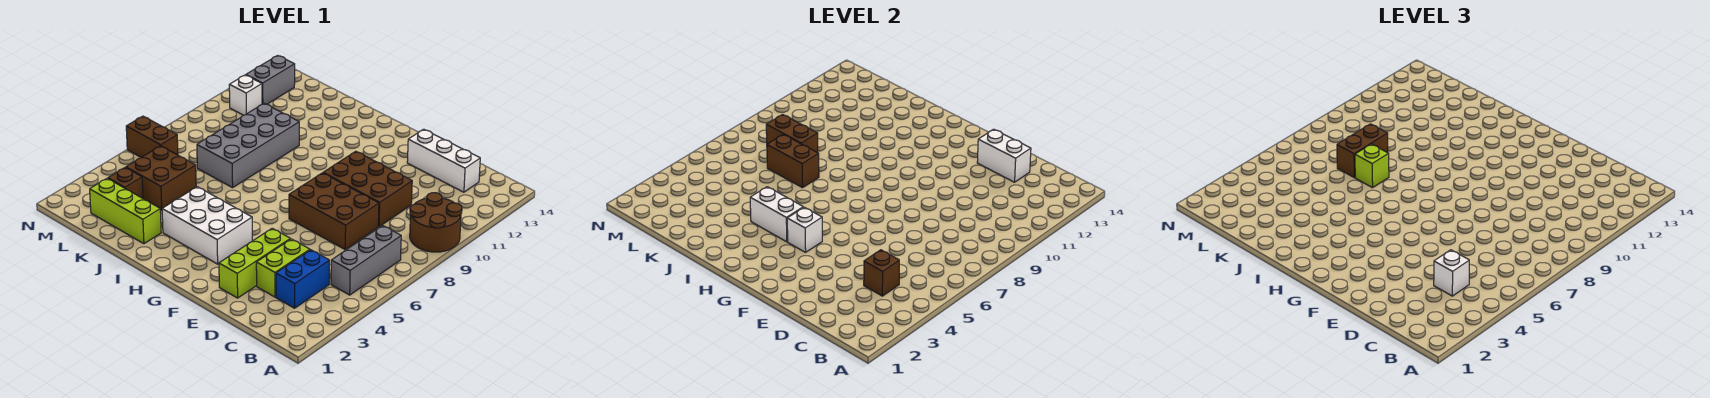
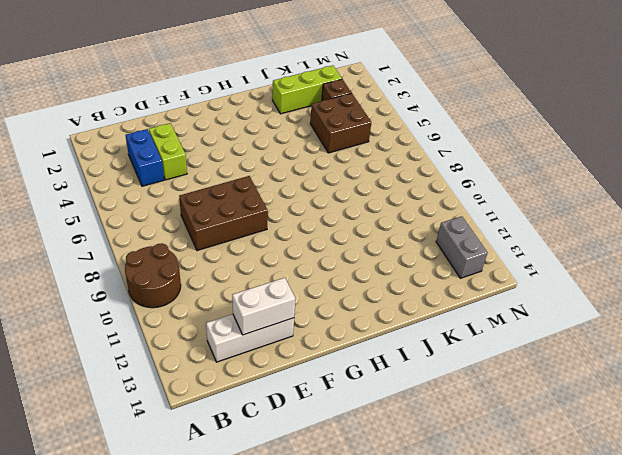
none -> grey brick B5:B7 level 1
none -> brown brick D9:F10 level 1
none -> lime brick E2:E4 level 1

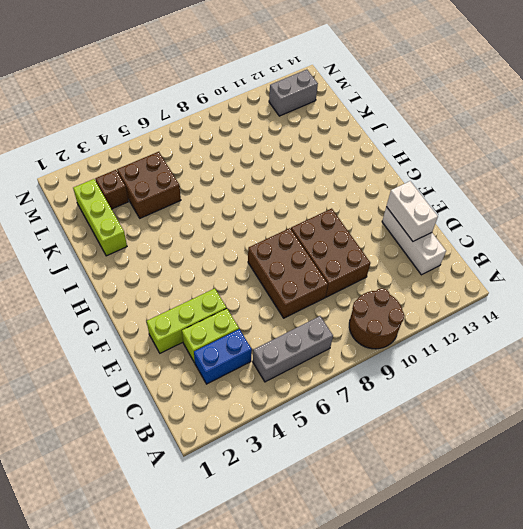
none -> white brick G3:I4 level 1
none -> grey brick J7:K10 level 1
none -> brown brick M6:N6 level 1

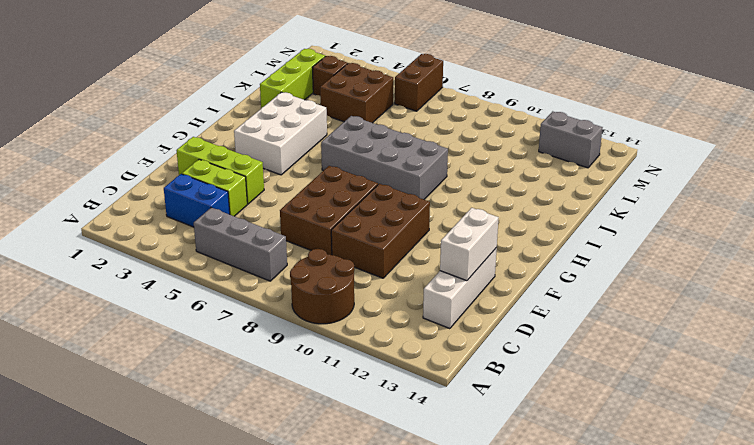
grey brick H6:I9 level 1 -> grey brick J7:K10 level 1
none -> white brick M11 level 1
none -> brown brick C4 level 2
none -> white brick G4 level 2

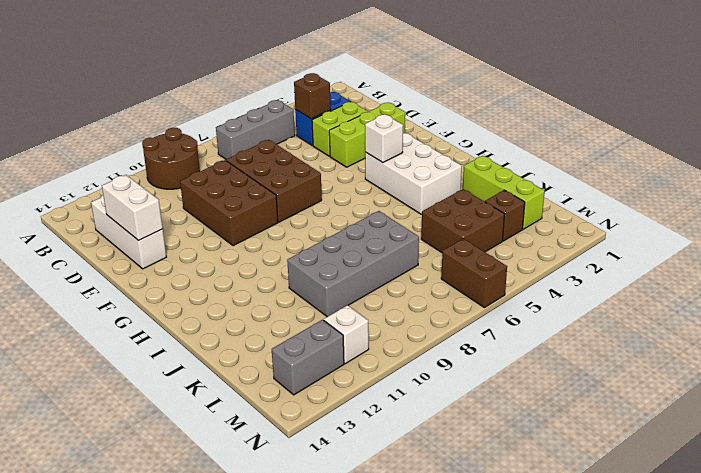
none -> white brick H4:I4 level 2
none -> brown brick J7:K7 level 2
none -> brown brick K8:L8 level 2

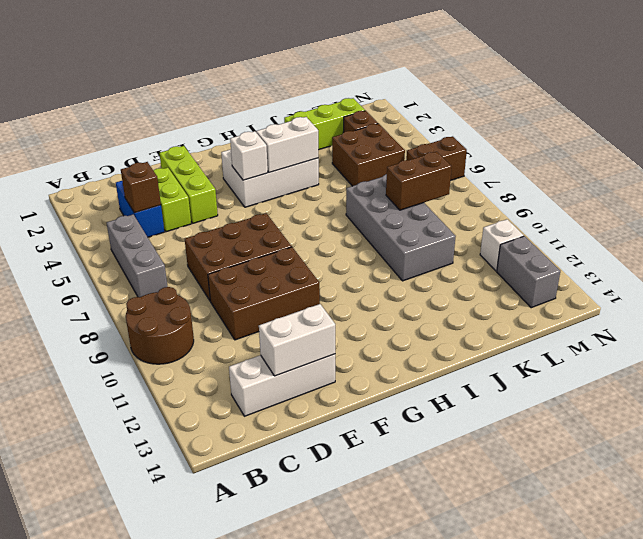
none -> brown brick J7:K7 level 2
none -> white brick C4 level 3
none -> lime brick J7 level 3

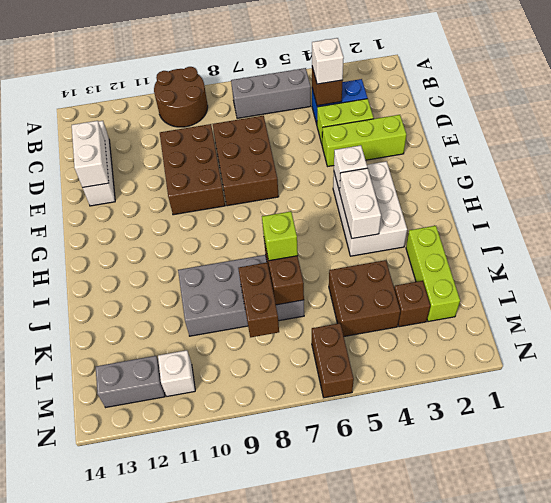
none -> brown brick K7:K8 level 3

